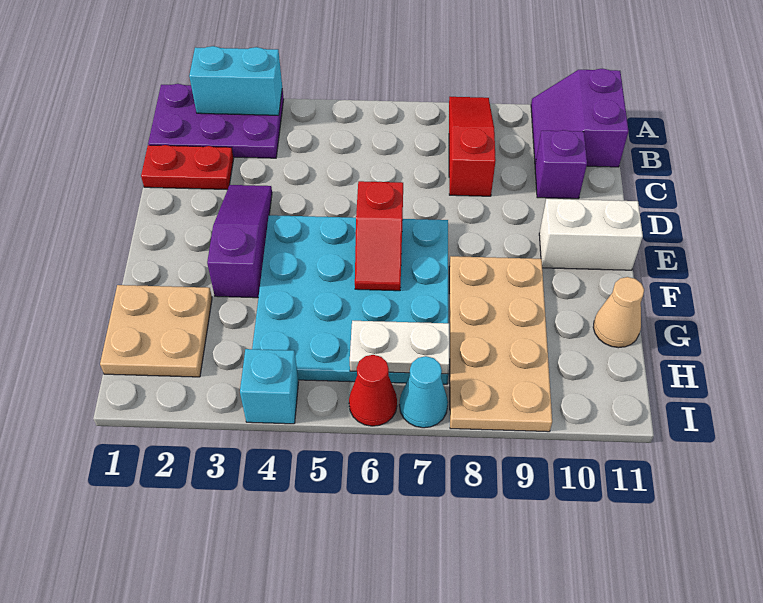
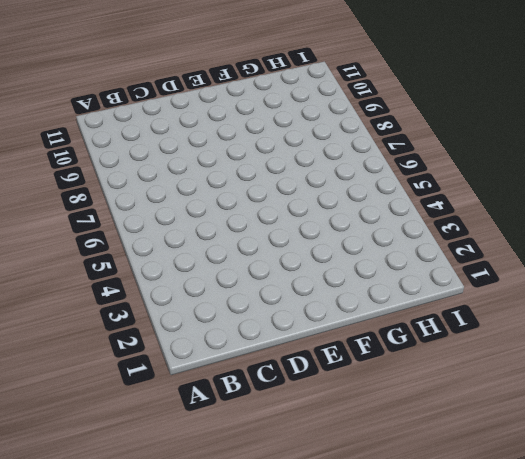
none -> purple plate A1:B3 level 1
none -> red slope A8:C8 level 1 top C
none -> purple slope A10:B11 level 1 top 11

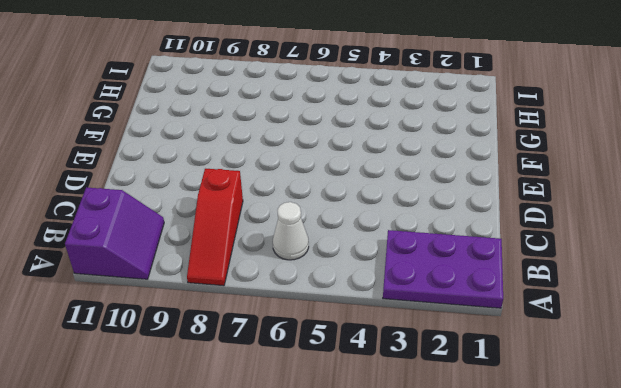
white cone B6 level 1 -> none
none -> red plate C1:C2 level 1
none -> purple brick C10 level 1
none -> purple slope D3:F3 level 1 top F

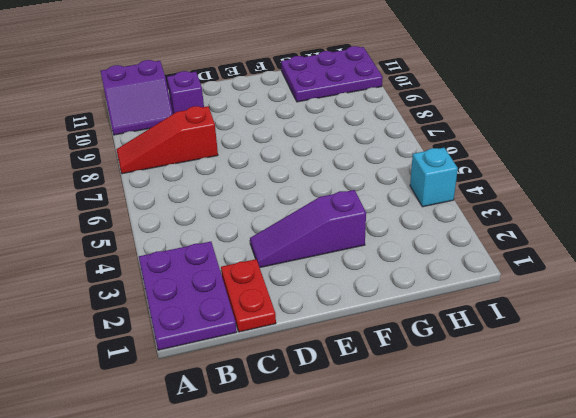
purple plate G10:I11 level 1 -> tan cone G11 level 1
none -> cyan plate E4:H7 level 1
none -> white brick E10:E11 level 1
none -> tan plate F8:I9 level 1

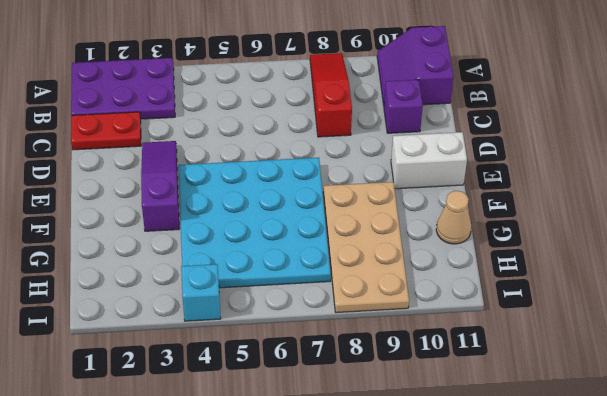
none -> tan plate G1:H2 level 1
none -> red cone I6 level 1
none -> cyan cone I7 level 1

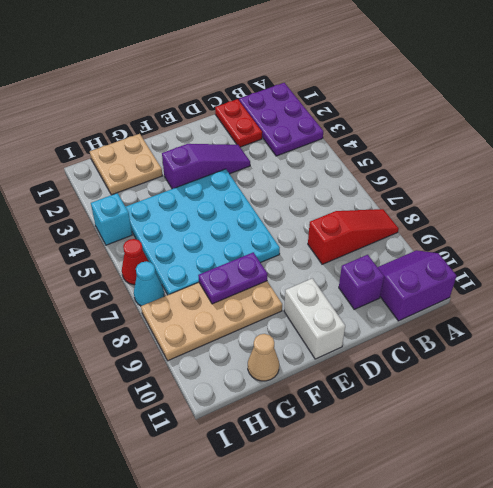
purple plate F8:G8 level 2 -> none
none -> cyan brick A2:A3 level 2
none -> red slope E6:F6 level 2 top E
none -> white plate H6:H7 level 2

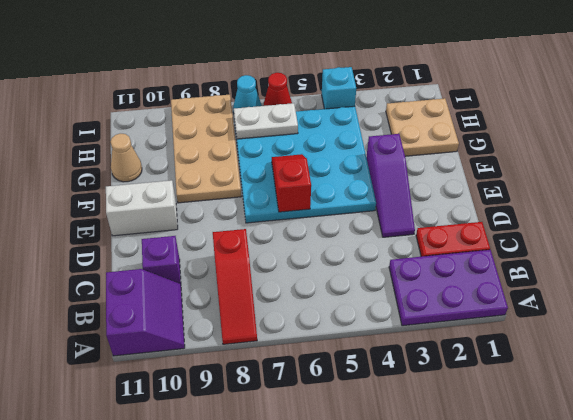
none -> cyan brick A2:A3 level 2

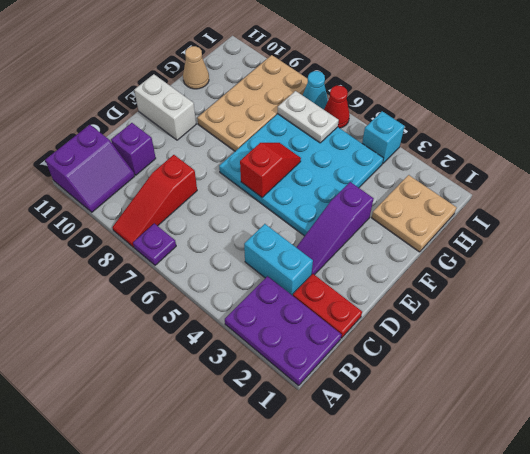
purple plate A7 level 1 -> none
cyan brick C3:C4 level 1 -> cyan brick A2:A3 level 2

